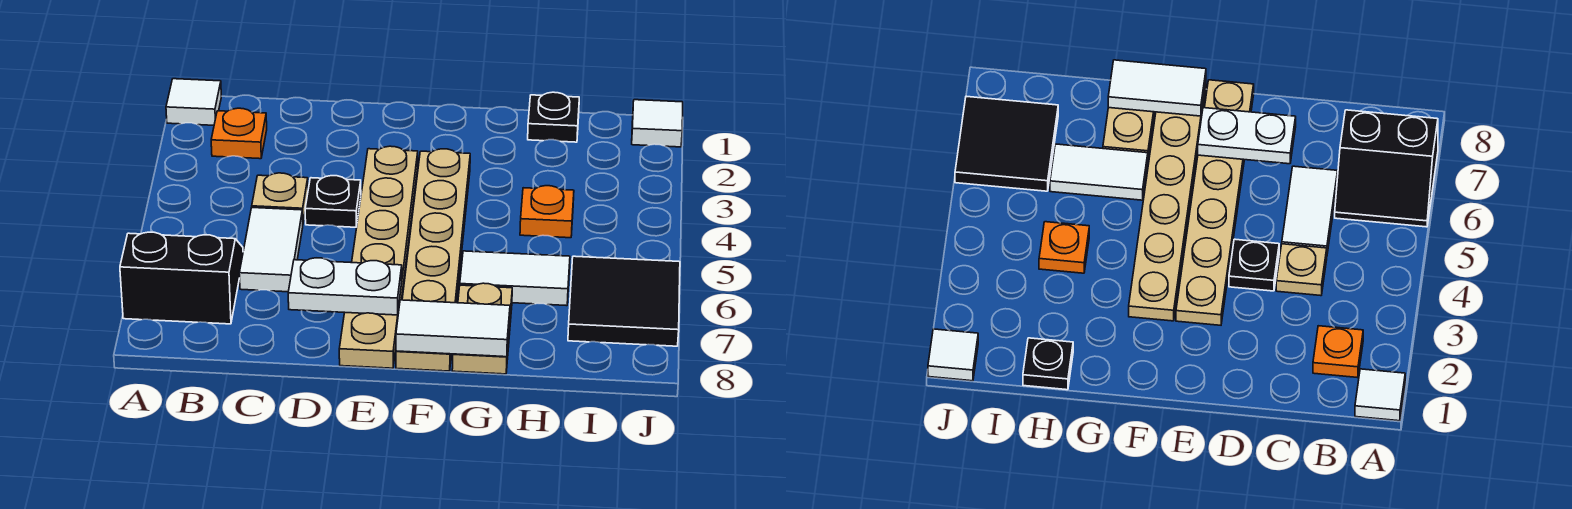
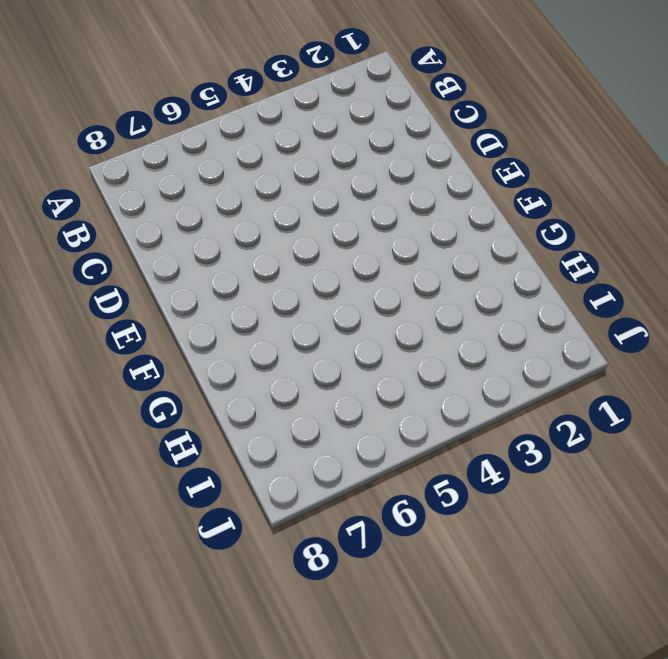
none -> white tile A1 level 1
none -> black slope A6:B7 level 1 top 7
none -> orange plate B2 level 1

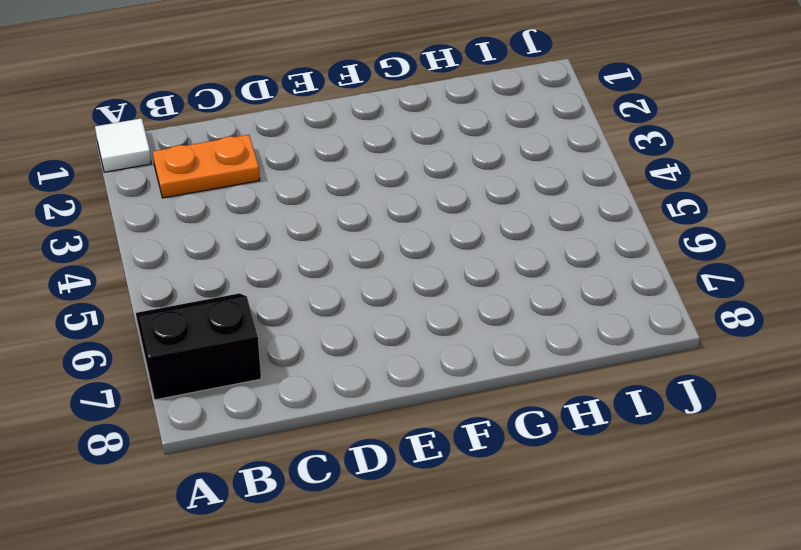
orange plate B2:C2 level 1 -> orange plate B2 level 1
none -> tan plate C4 level 1
none -> white tile C5:C6 level 1
none -> black plate D4 level 1

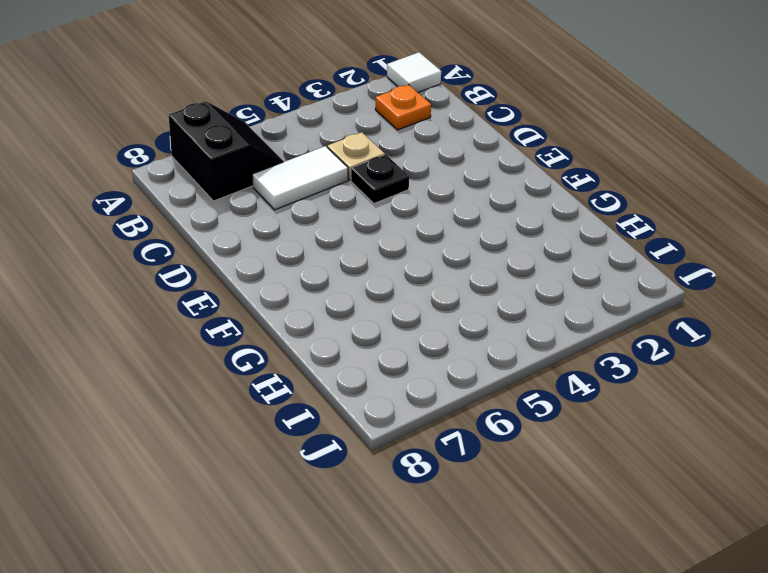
none -> tan plate E3:E8 level 1
none -> tan plate F3:F8 level 1
none -> white tile G6:H6 level 1

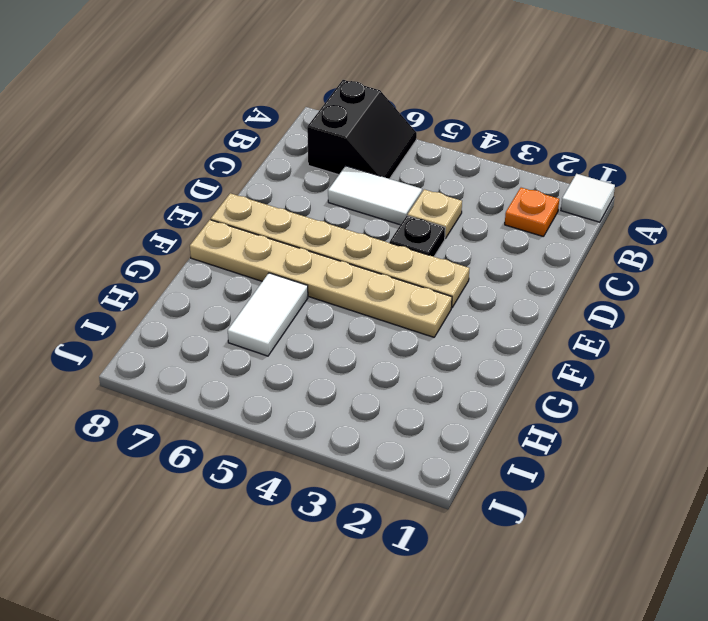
none -> tan plate G7:G8 level 1
none -> black plate H1 level 1
none -> orange plate H4 level 1

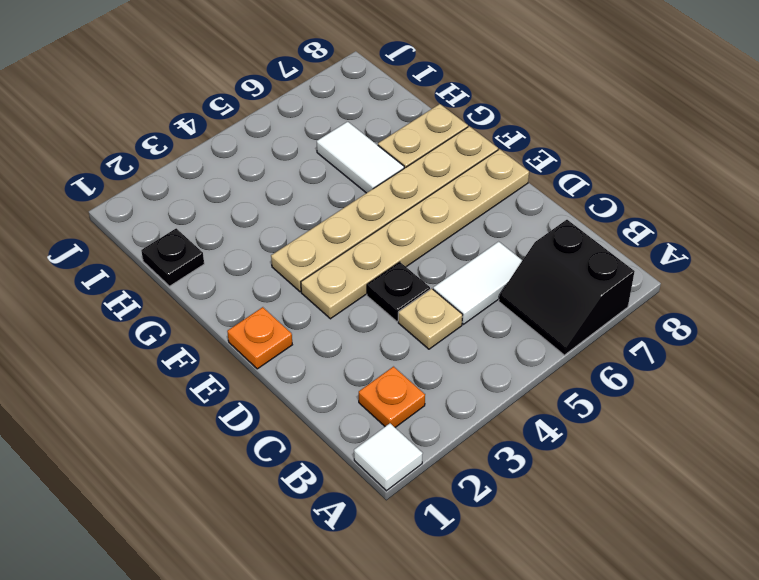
orange plate E1 level 1 -> orange plate H4 level 1
none -> black tile I6:J7 level 1
none -> white tile J1 level 1
none -> white plate D7:E7 level 2

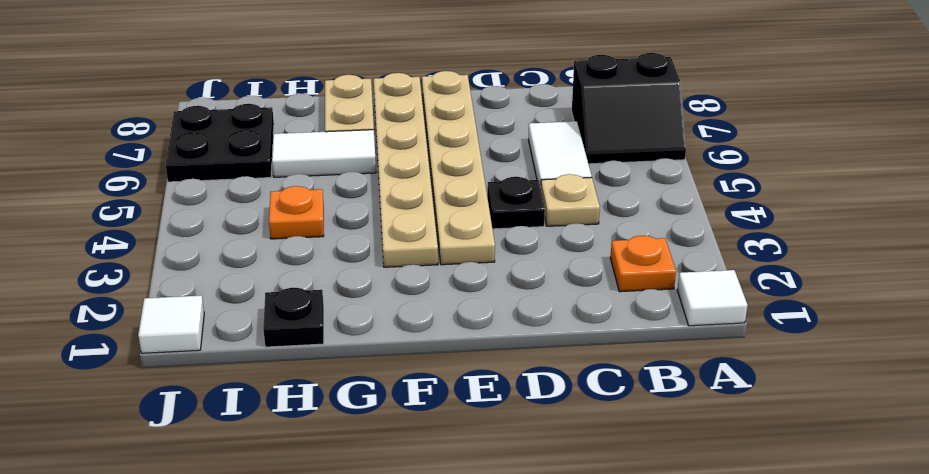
black plate I6:J7 level 1 -> black tile I6:J7 level 1
none -> white plate D7:E7 level 2
none -> white tile F8:G8 level 2

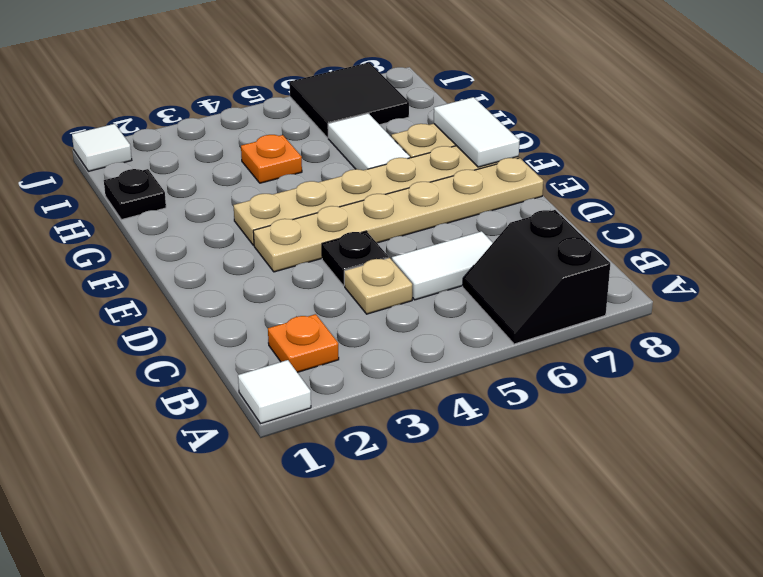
none -> white plate D7:E7 level 2

